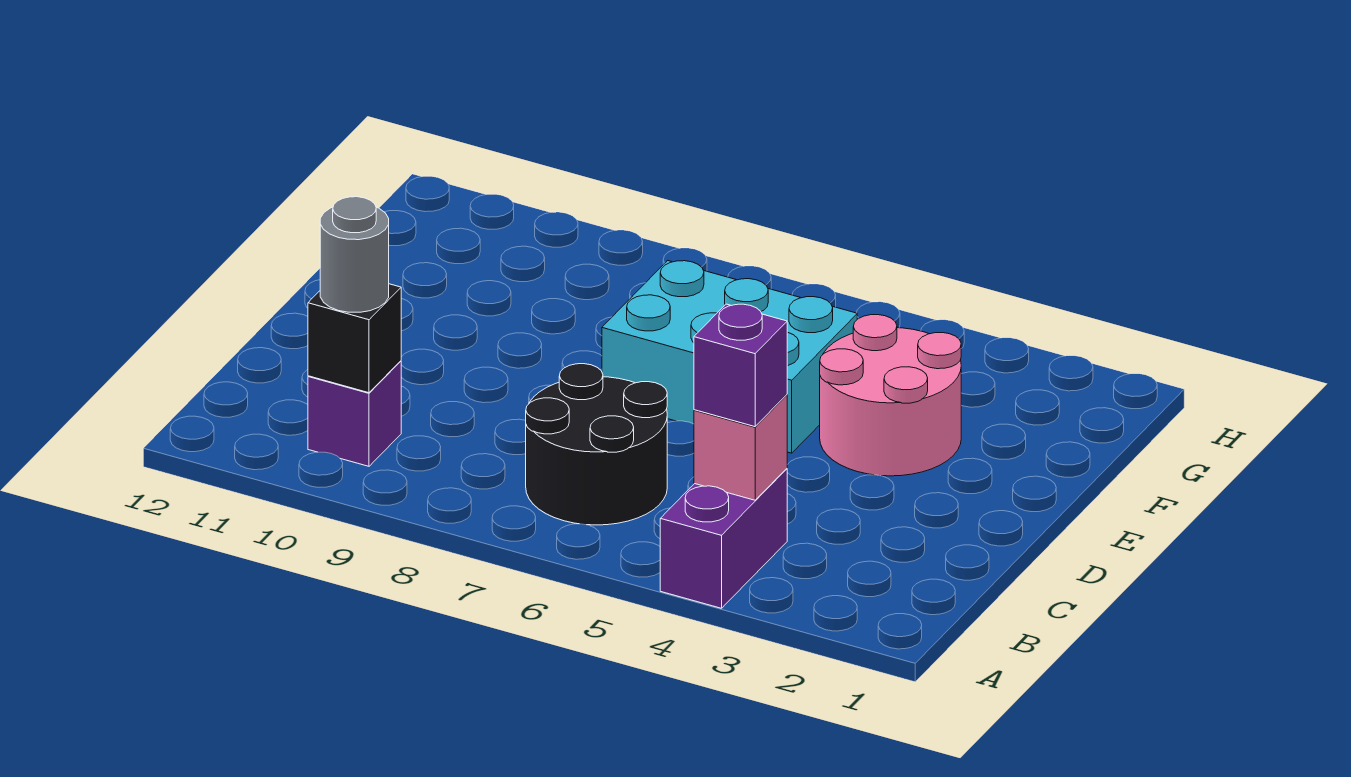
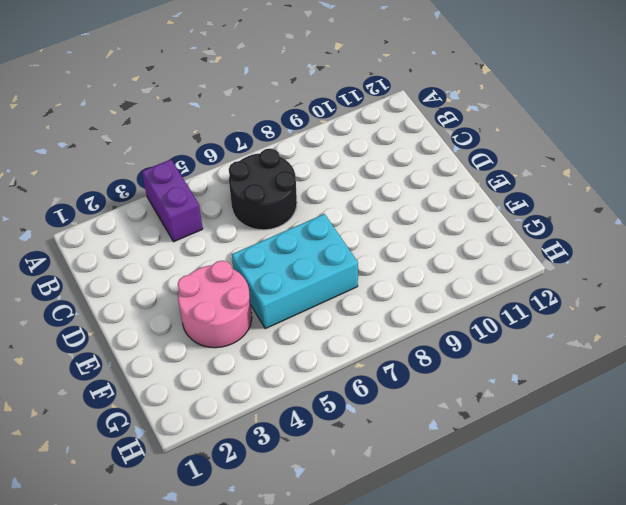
none -> purple brick B10 level 1
none -> pink brick B4 level 2

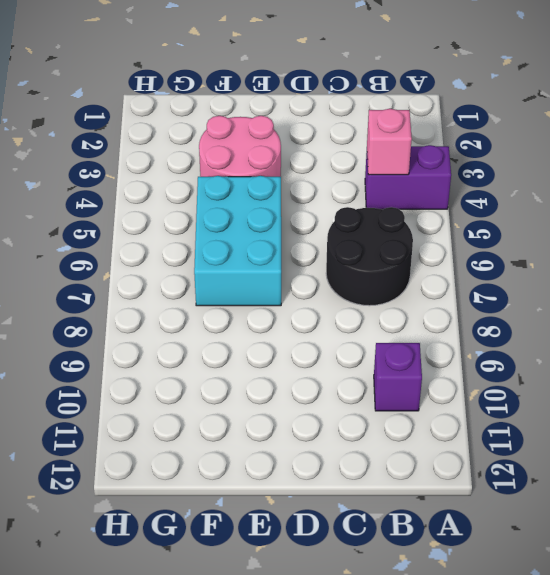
none -> black brick B10 level 2
none -> purple brick B4 level 3

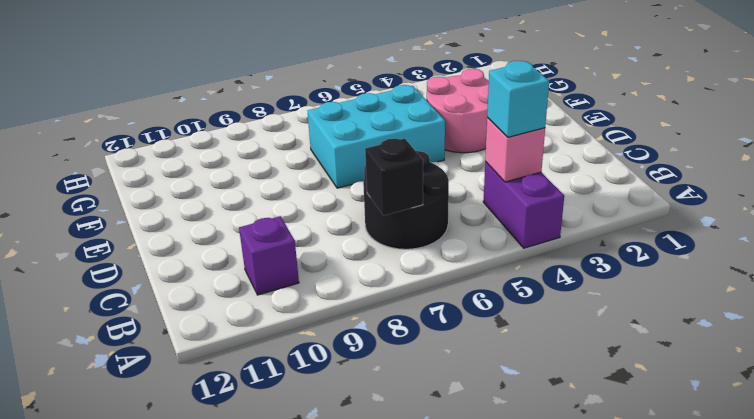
cyan brick B4 level 3 -> purple brick B4 level 3
black brick B7 level 2 -> black brick B10 level 2
none -> grey round brick B10 level 3

